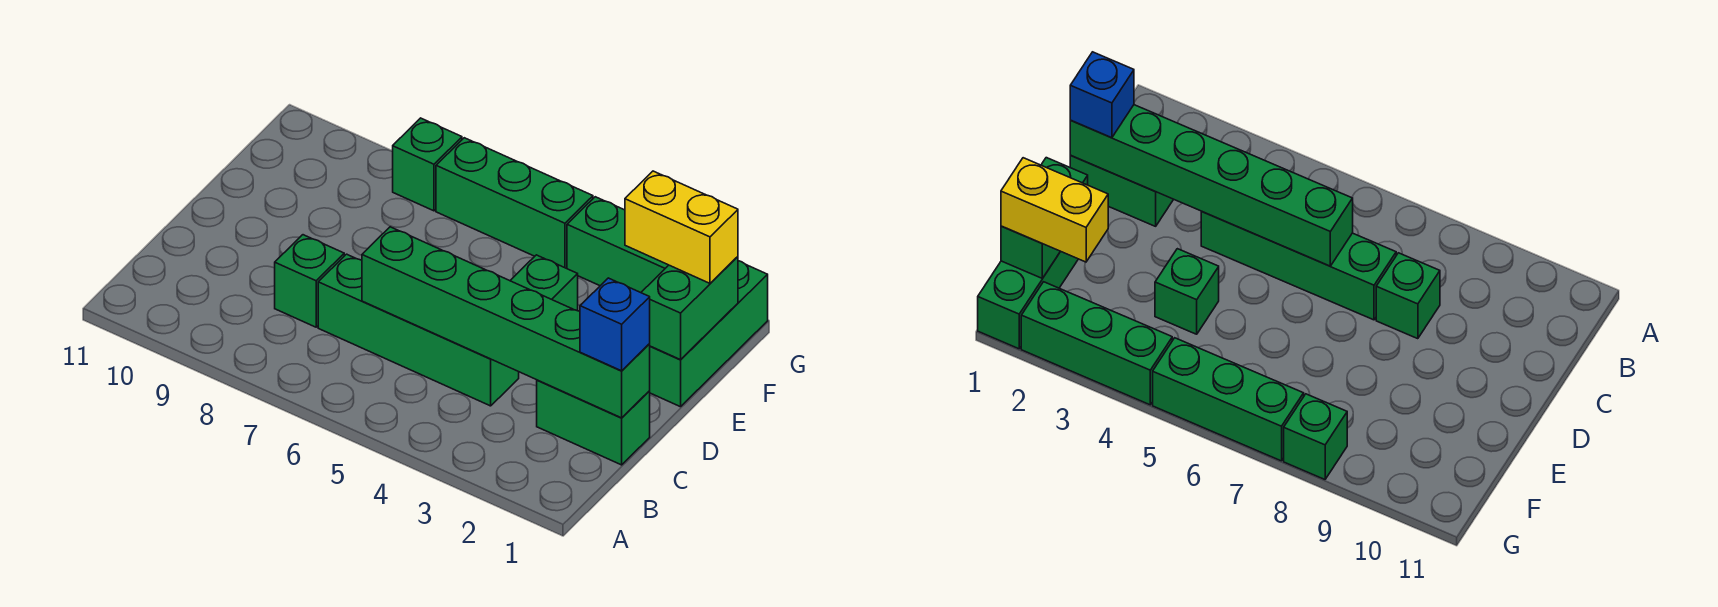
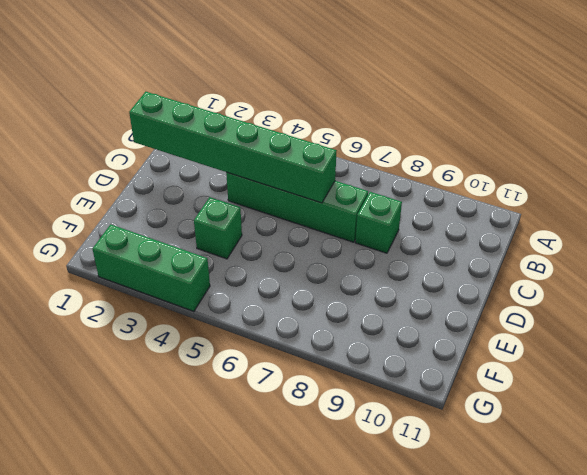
none -> green brick C1:C2 level 1
none -> green brick E1:G1 level 1
none -> green brick G5:G7 level 1

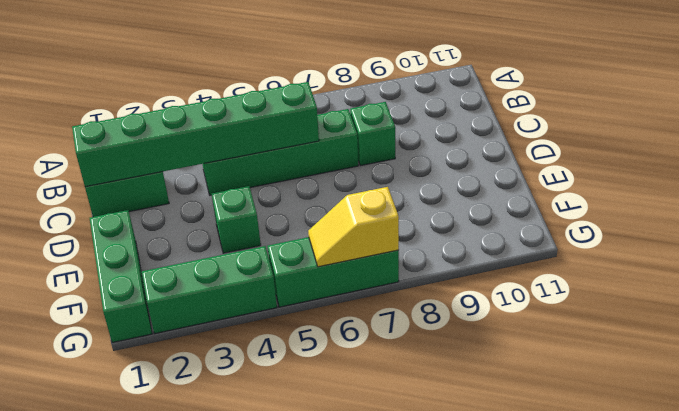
yellow slope G6:G7 level 2 top 7 -> none
none -> green brick G8 level 1
none -> green brick E1:F1 level 2
none -> blue brick C1 level 3

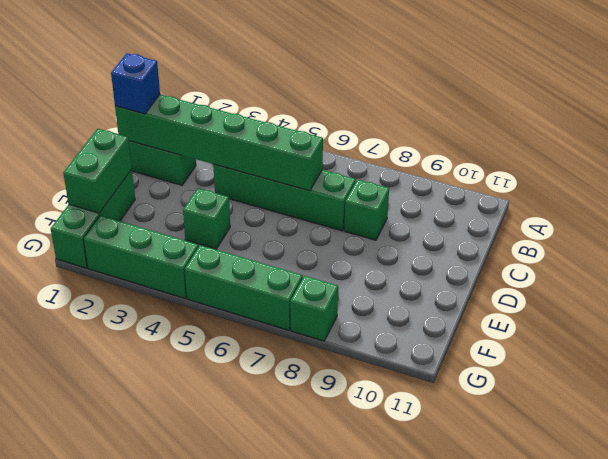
none -> yellow brick F1:F2 level 3

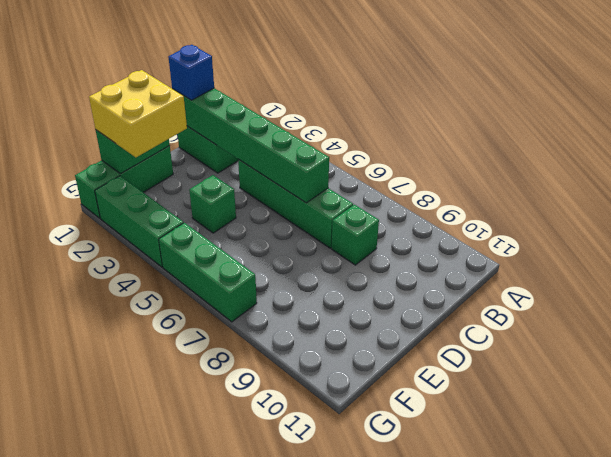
yellow brick E1:F2 level 3 -> yellow brick F1:F2 level 3
none -> green brick G8 level 1

